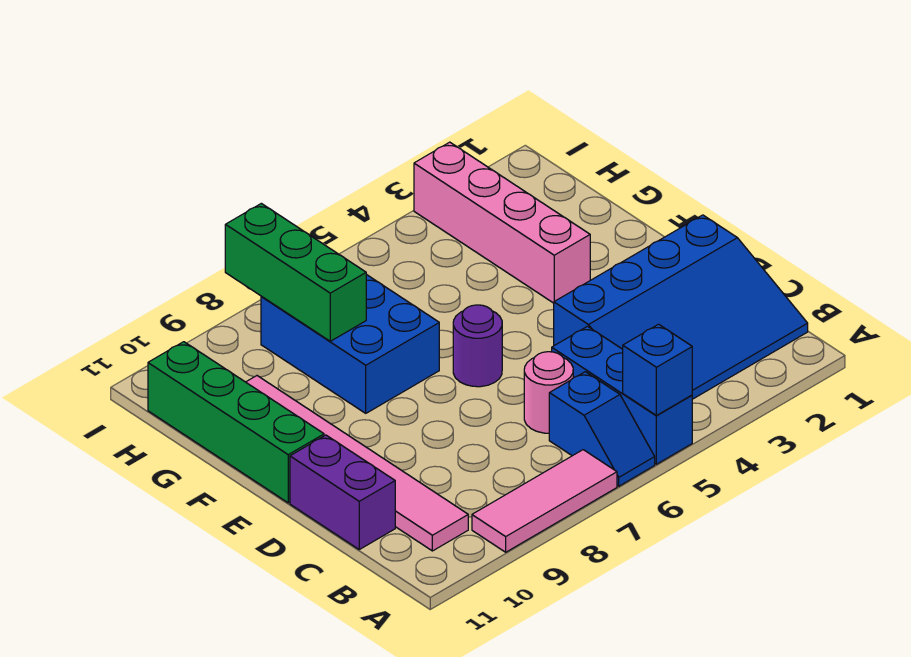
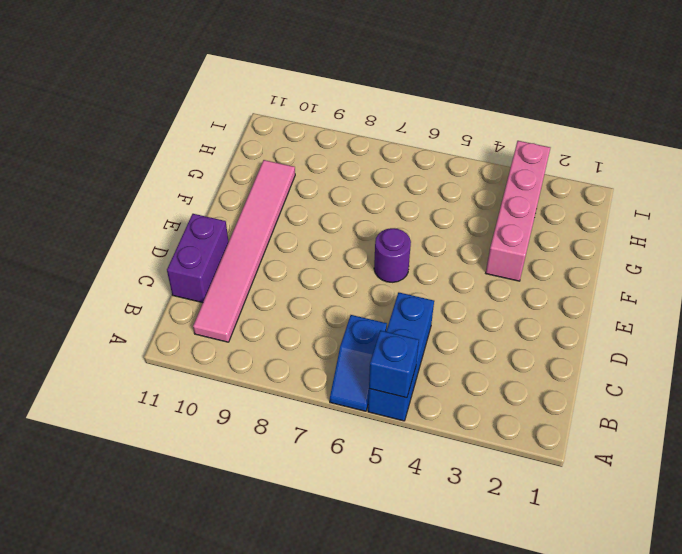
none -> pink tile A7:A9 level 1
none -> blue slope B1:D4 level 1 top D
none -> pink round brick C6 level 1

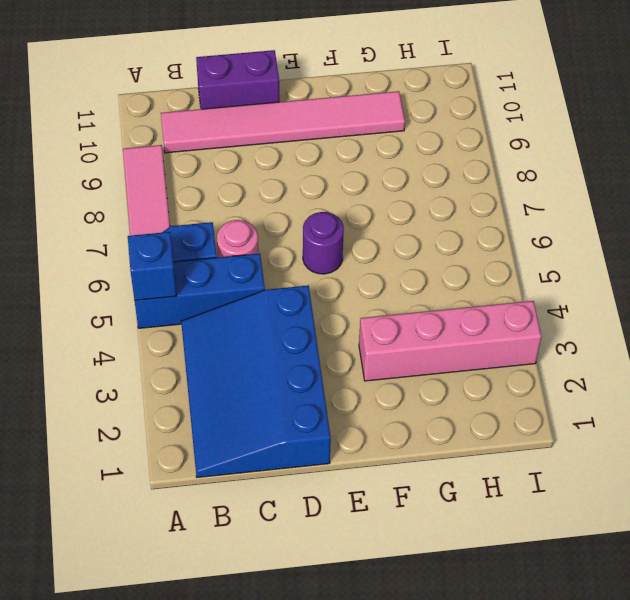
none -> green brick E11:H11 level 1
none -> blue brick F7:H8 level 1
none -> green brick G8:I8 level 2

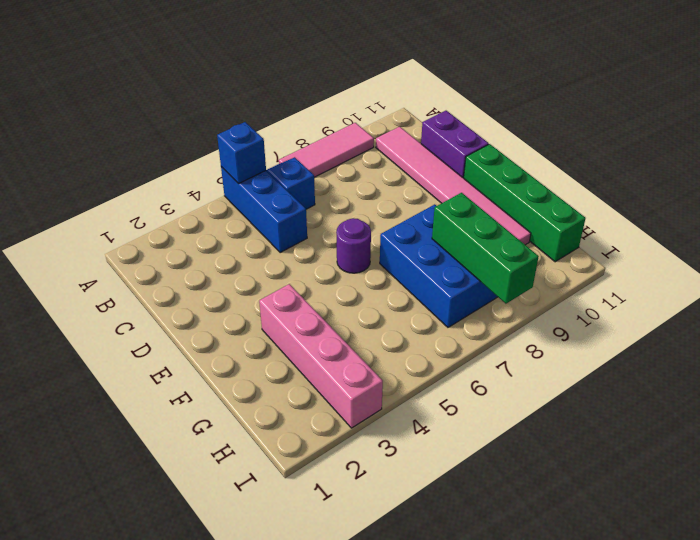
none -> blue slope B1:D4 level 1 top D
none -> pink round brick C6 level 1

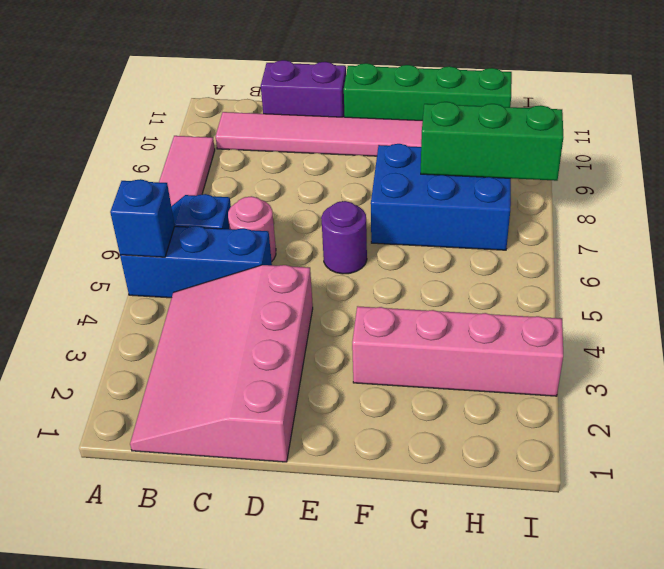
pink slope B1:D4 level 1 top D -> blue slope B1:D4 level 1 top D

